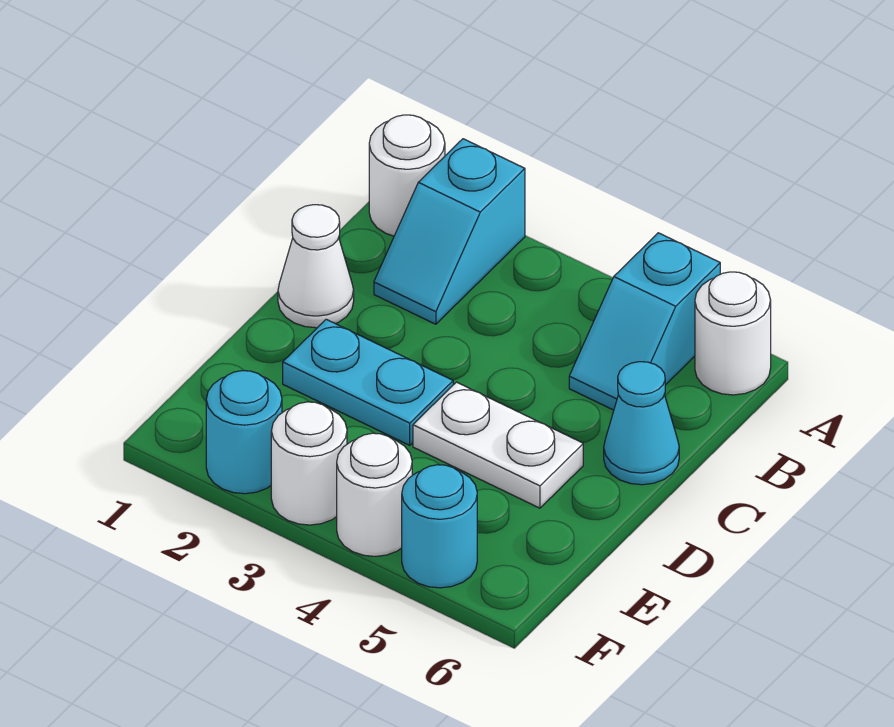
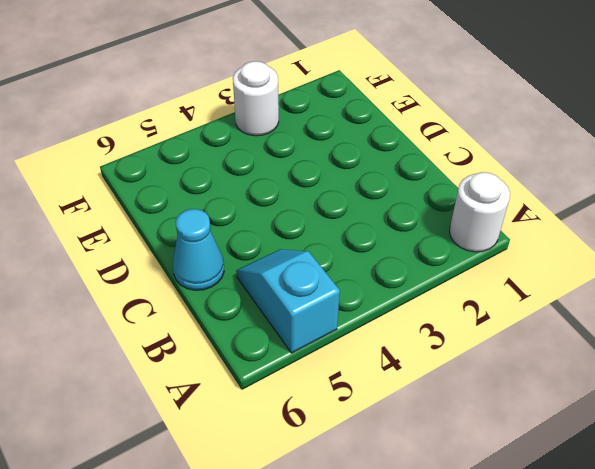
none -> cyan slope A2:B2 level 1 top A
none -> white round brick A6 level 1
none -> white cone C1 level 1

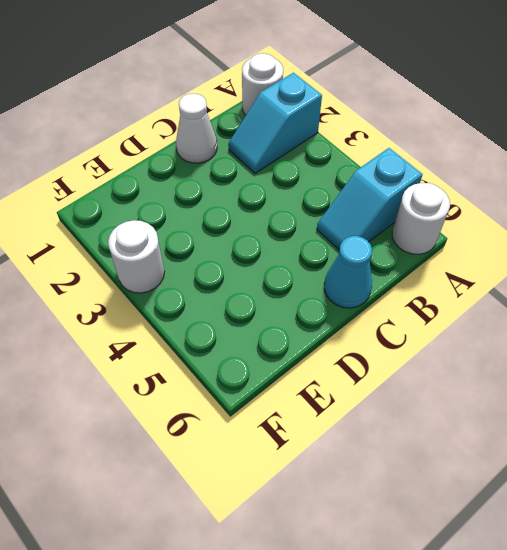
none -> cyan plate D2:D3 level 1
none -> white plate D4:D5 level 1
none -> cyan round brick F2 level 1

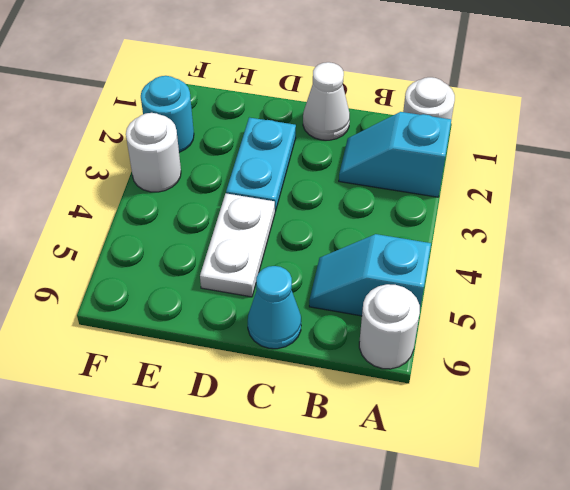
none -> white round brick F4 level 1
none -> cyan round brick F5 level 1

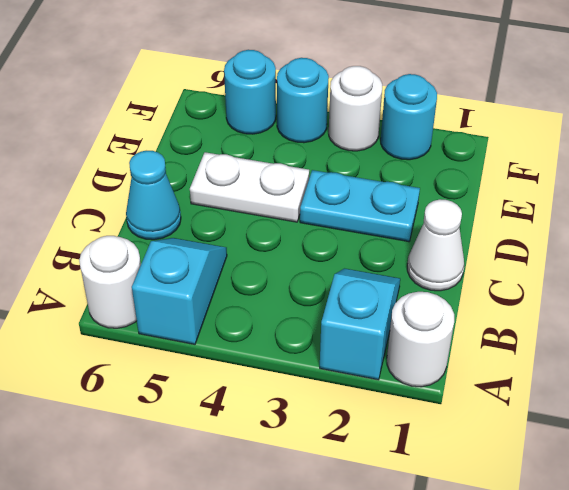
cyan round brick F4 level 1 -> white round brick F4 level 1

